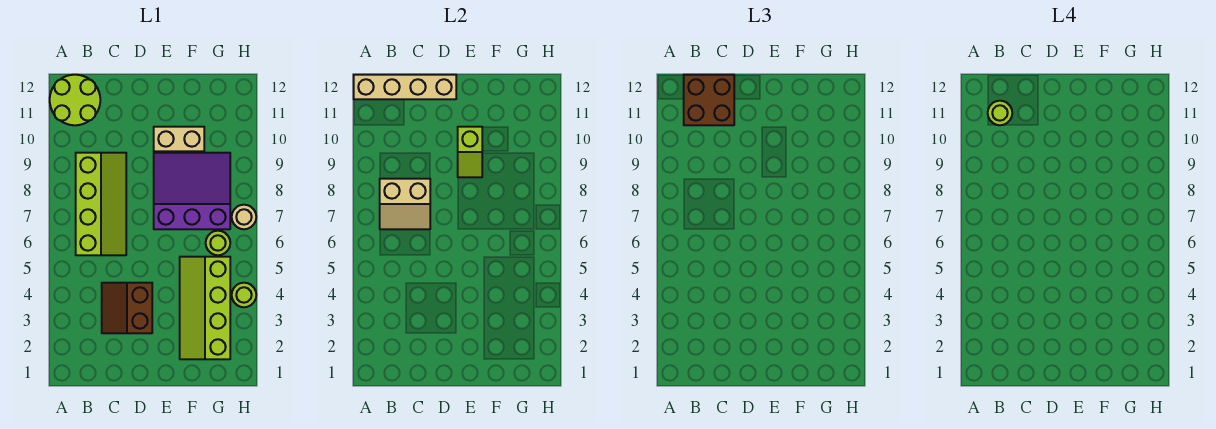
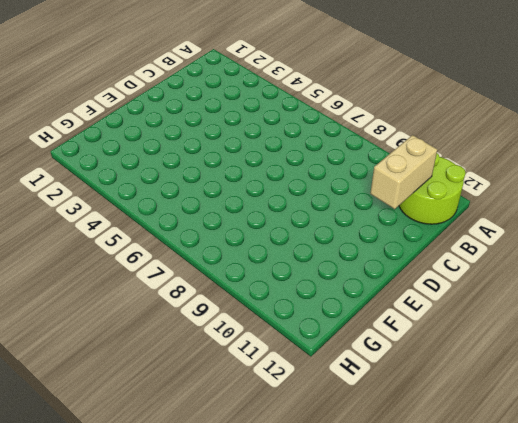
tan brick B11:C11 level 2 -> tan brick E10:F10 level 1
none -> lime slope B6:C9 level 1 top B
none -> brown slope C3:D4 level 1 top D
none -> purple slope E7:G9 level 1 top 7

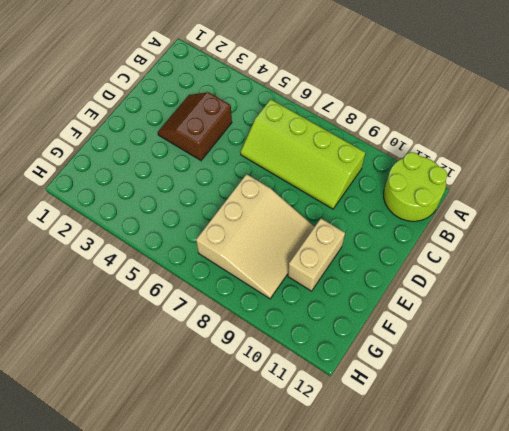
brown slope C3:D4 level 1 top 4 -> brown slope C3:D4 level 1 top D
tan slope E7:G9 level 1 top 7 -> purple slope E7:G9 level 1 top 7
none -> lime slope F2:G5 level 1 top G
none -> lime round brick G6 level 1
none -> lime round brick H4 level 1

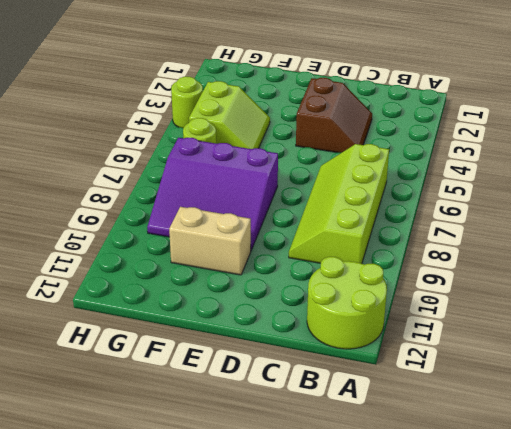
lime slope F4:G5 level 1 top G -> lime slope F2:G5 level 1 top G
none -> tan round brick H7 level 1
none -> tan brick A12:D12 level 2
none -> tan slope B7:C8 level 2 top 8

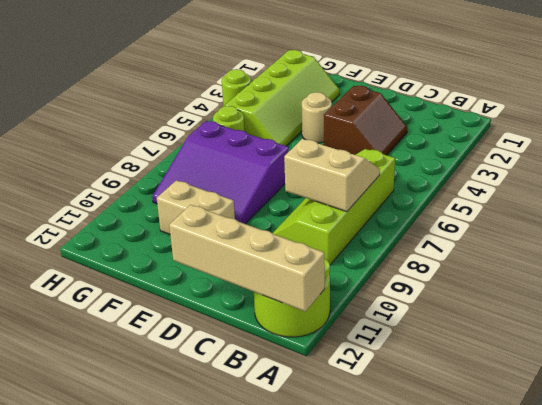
tan round brick E4 level 1 -> tan round brick H7 level 1
none -> lime slope E9:E10 level 2 top 10
none -> brown brick B11:C12 level 3
none -> lime round brick B11 level 4

